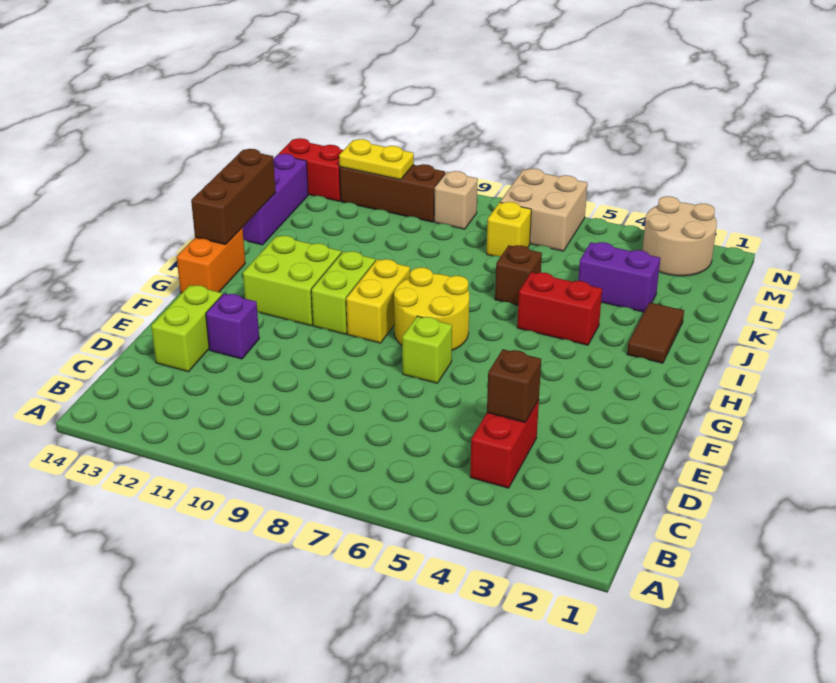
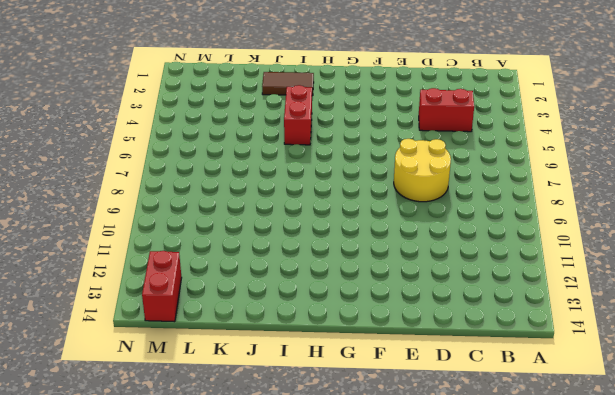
yellow round brick D7:E8 level 1 -> yellow round brick G7:H8 level 1
none -> lime brick D13:E13 level 1
none -> purple brick E12 level 1
none -> lime brick F7 level 1

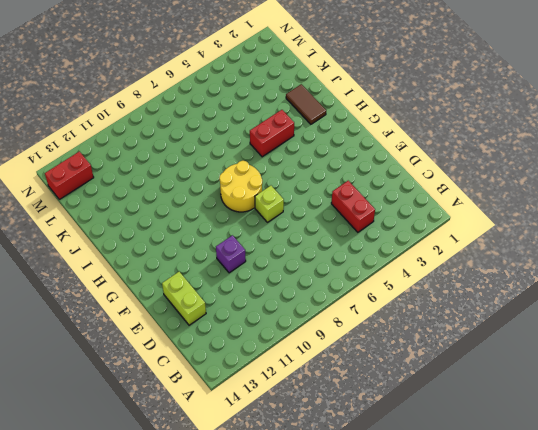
purple brick E10 level 1 -> purple brick E12 level 1
none -> yellow brick G9:H9 level 1
none -> lime brick G10:H10 level 1
none -> lime brick G11:H12 level 1

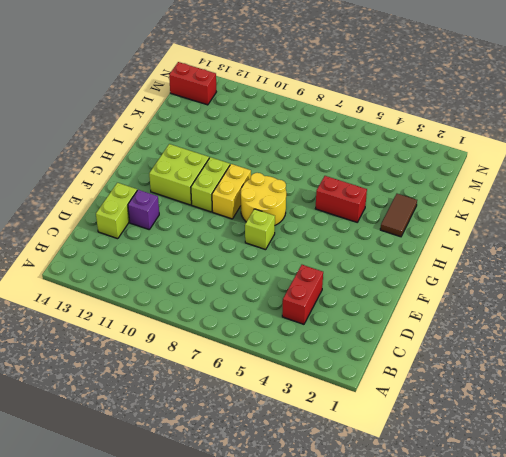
none -> orange brick G14:H14 level 1
none -> brown brick J6 level 1
none -> purple brick J14:L14 level 1

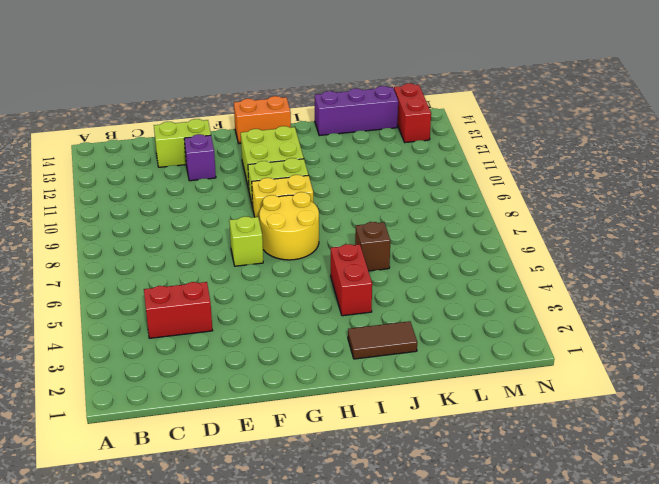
none -> purple brick K3:K4 level 1
none -> yellow brick L7 level 1
none -> tan round brick M2:N3 level 1

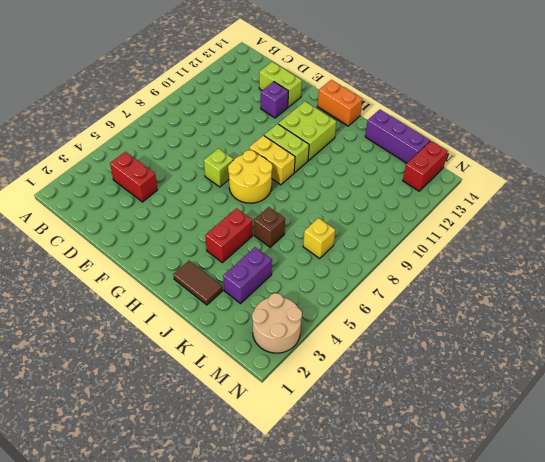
none -> tan brick M6:N7 level 1
none -> tan brick M9 level 1
none -> brown brick M10:M12 level 1

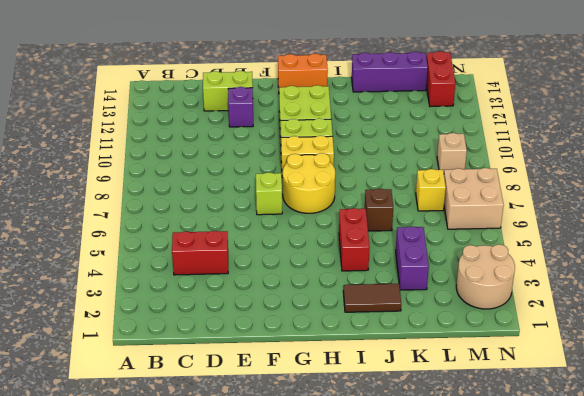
none -> brown brick M10:M12 level 1
none -> brown brick D4 level 2
none -> brown brick H14:J14 level 2

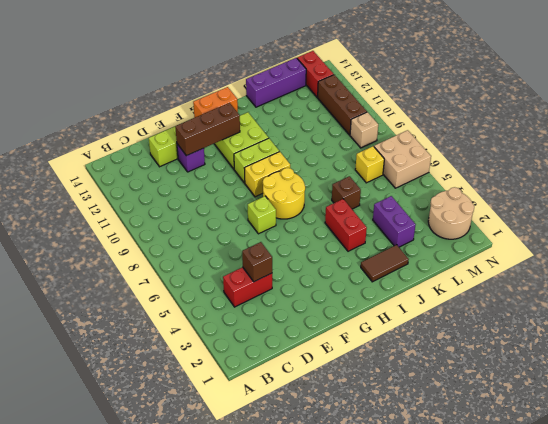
brown brick E12:G12 level 2 -> brown brick H14:J14 level 2
none -> yellow plate M11:M12 level 2

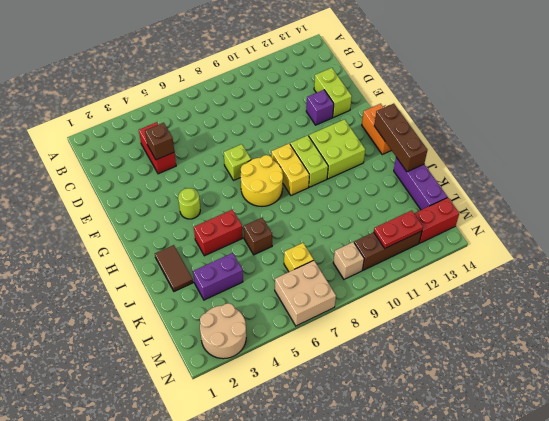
lime round brick G4 level 1 -> none
red plate M11:M12 level 2 -> yellow plate M11:M12 level 2

